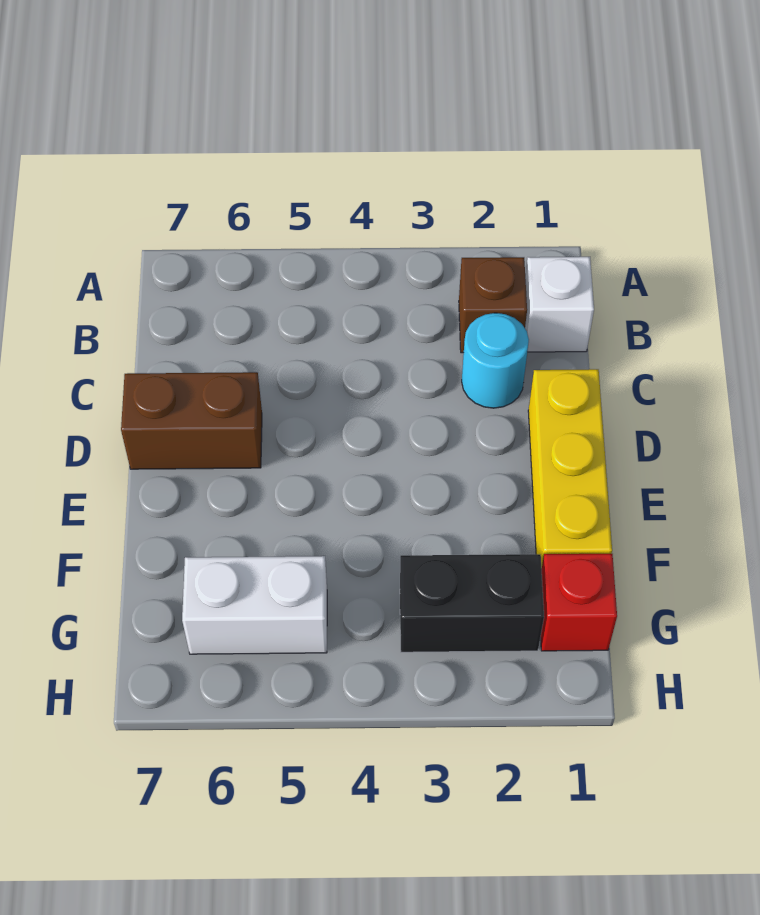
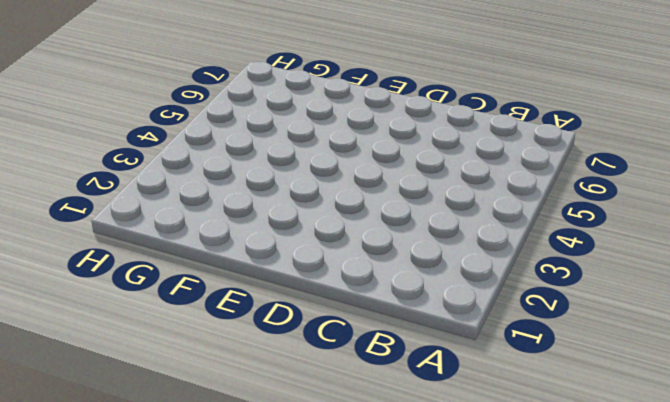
none -> white brick B1 level 1
none -> brown brick B2 level 1

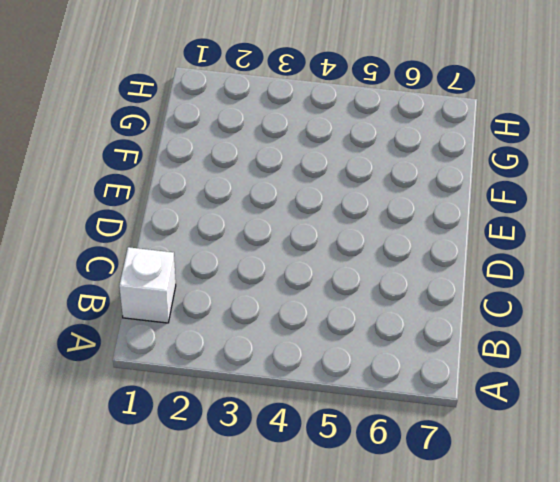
none -> brown brick B2 level 1
none -> cyan round brick C2 level 1

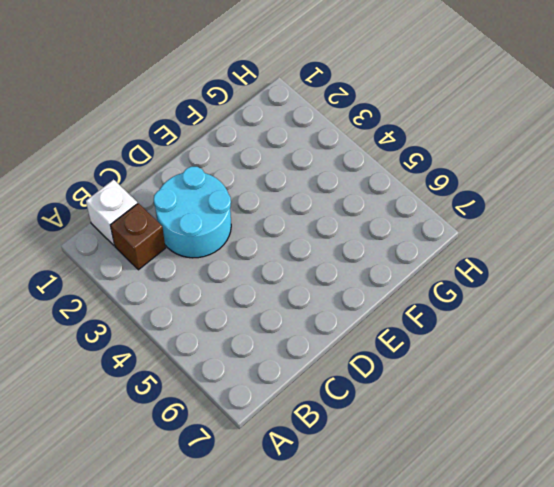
cyan round brick C2:D3 level 1 -> cyan round brick C2 level 1
none -> yellow brick D1:F1 level 1
none -> brown brick D6:D7 level 1

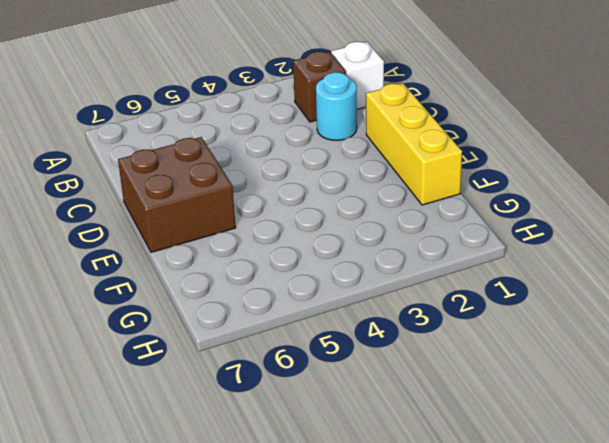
brown brick D6:E7 level 1 -> brown brick D6:D7 level 1
none -> red brick G1 level 1
none -> black brick G2:G3 level 1

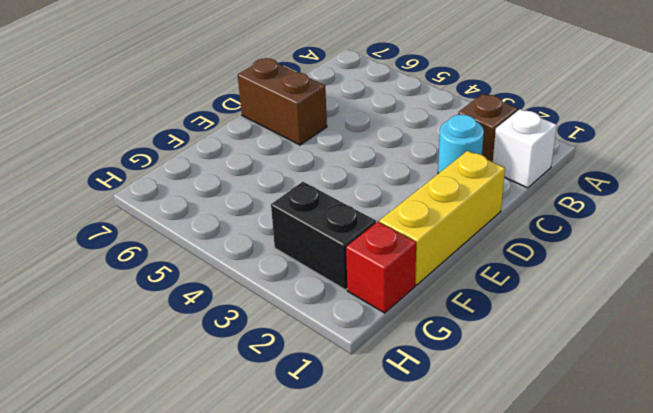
none -> white brick G5:G6 level 1

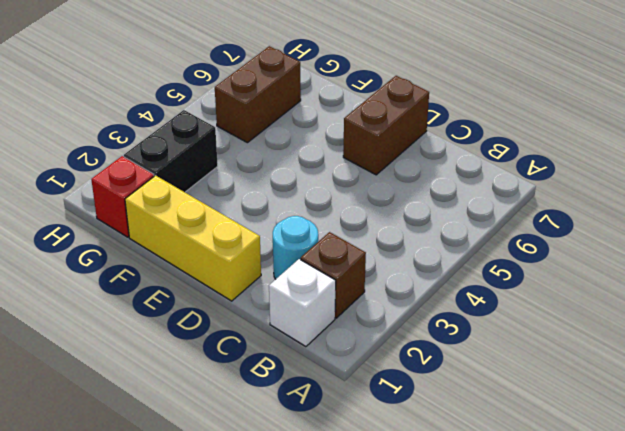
brown brick G5:G6 level 1 -> white brick G5:G6 level 1

